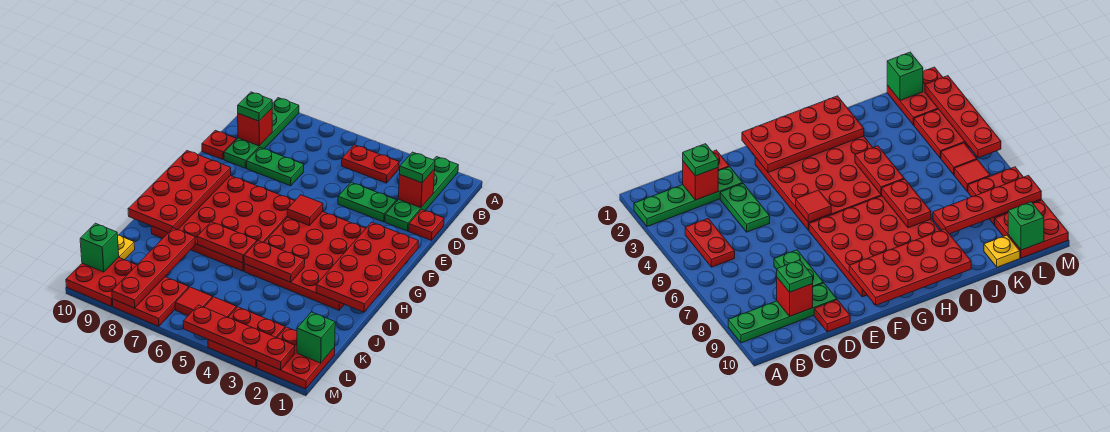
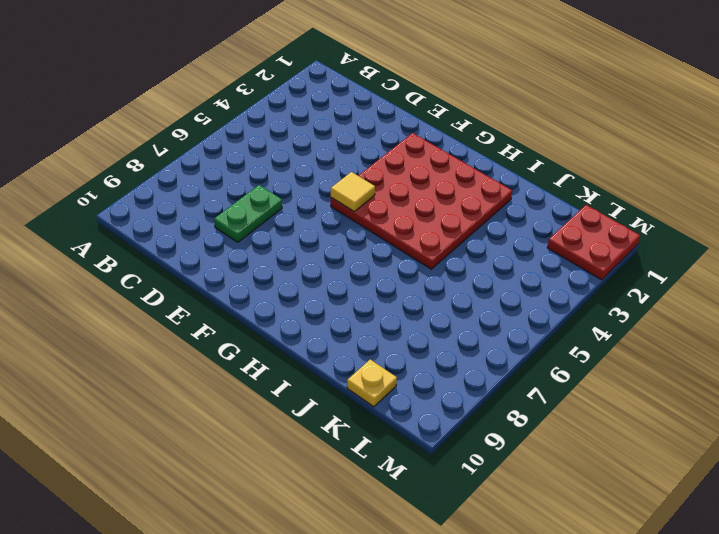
yellow tile F5 level 2 -> red tile F5 level 2
none -> green plate A2:D2 level 1
none -> green plate A9:D9 level 1
none -> red plate B4:B5 level 1

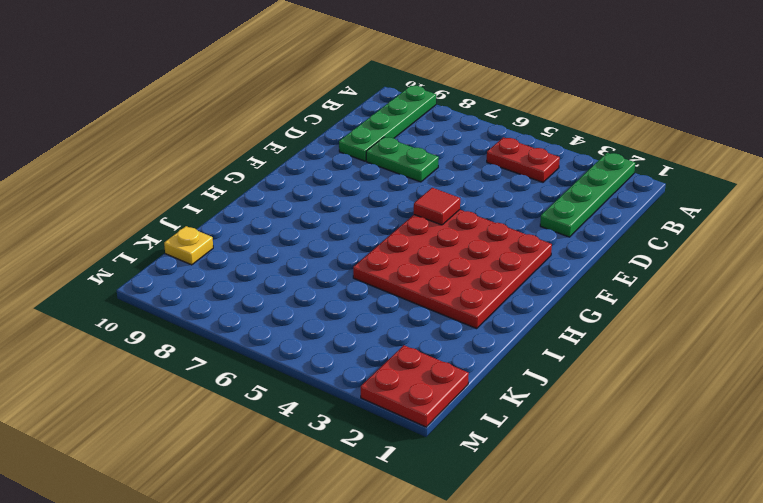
none -> red plate D1 level 1
none -> green plate D3:D4 level 1
none -> red plate D10 level 1

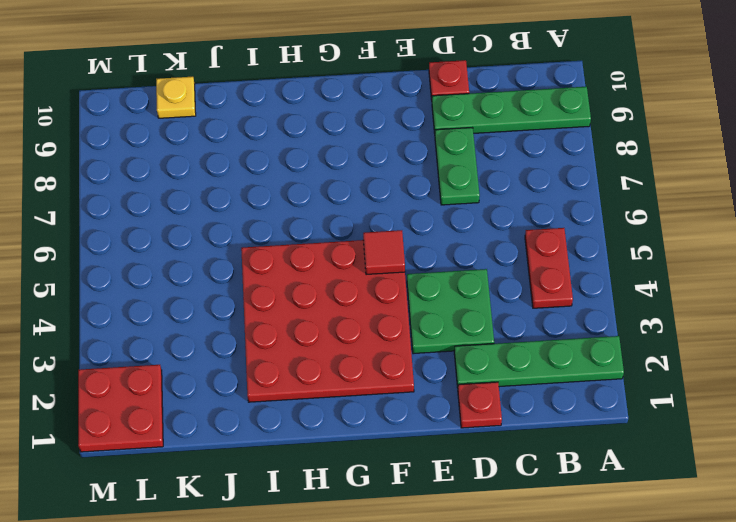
green plate D3:E4 level 1 -> green plate D3:D4 level 1
none -> red plate F6:I9 level 1
none -> red plate L3:M4 level 1
none -> red tile L5 level 1

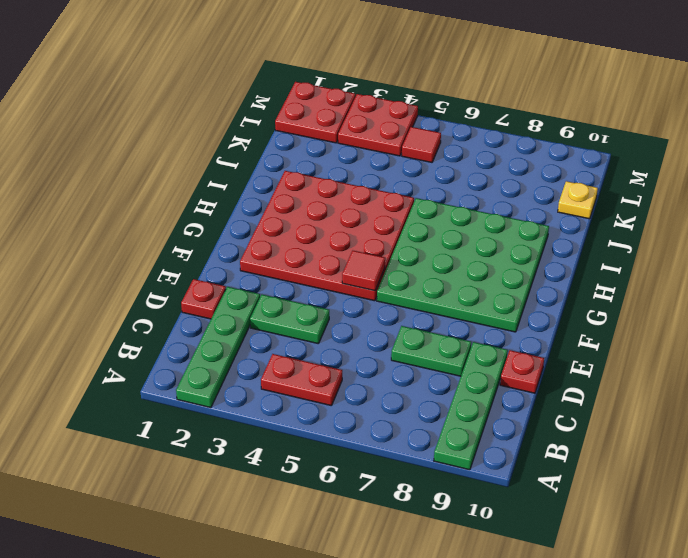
green plate F6:I9 level 1 -> red plate F6:I9 level 1
none -> red tile L6 level 1
none -> red plate L7:M8 level 1
none -> red plate L9:M10 level 1

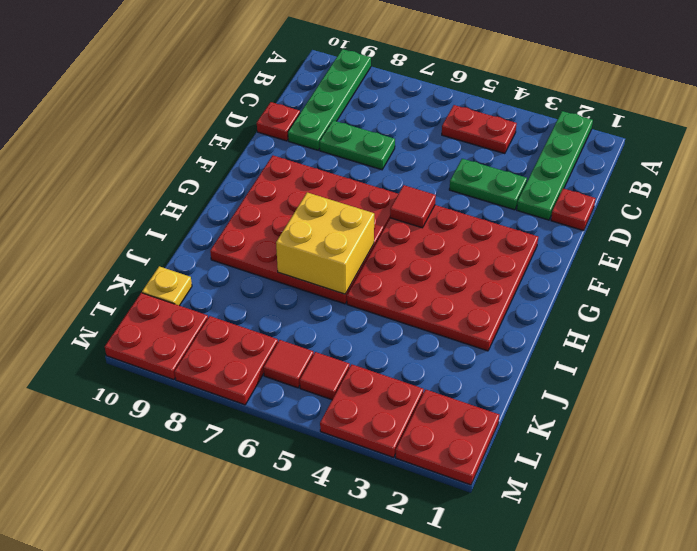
yellow brick H6:I7 level 2 -> red plate I6:I7 level 2
none -> red brick C2 level 2
none -> red brick C9 level 2
none -> red plate F1:I2 level 2

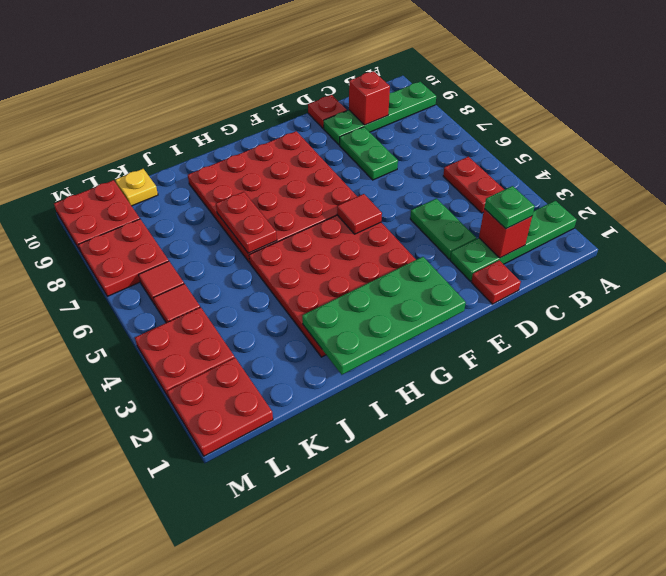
green plate F1:I2 level 2 -> red plate F1:I2 level 2
none -> red plate F9:I10 level 2
none -> red plate I4:I5 level 2
none -> red plate J8:M8 level 2

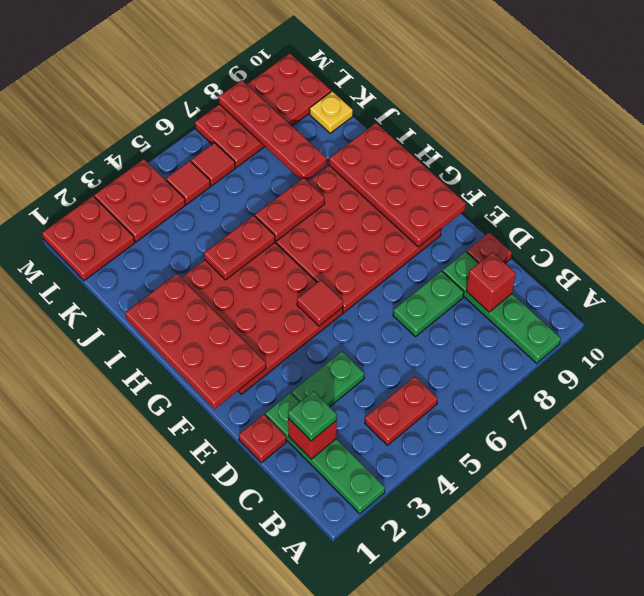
none -> green brick L1 level 2
none -> green brick L10 level 2
none -> red plate M2:M5 level 2

